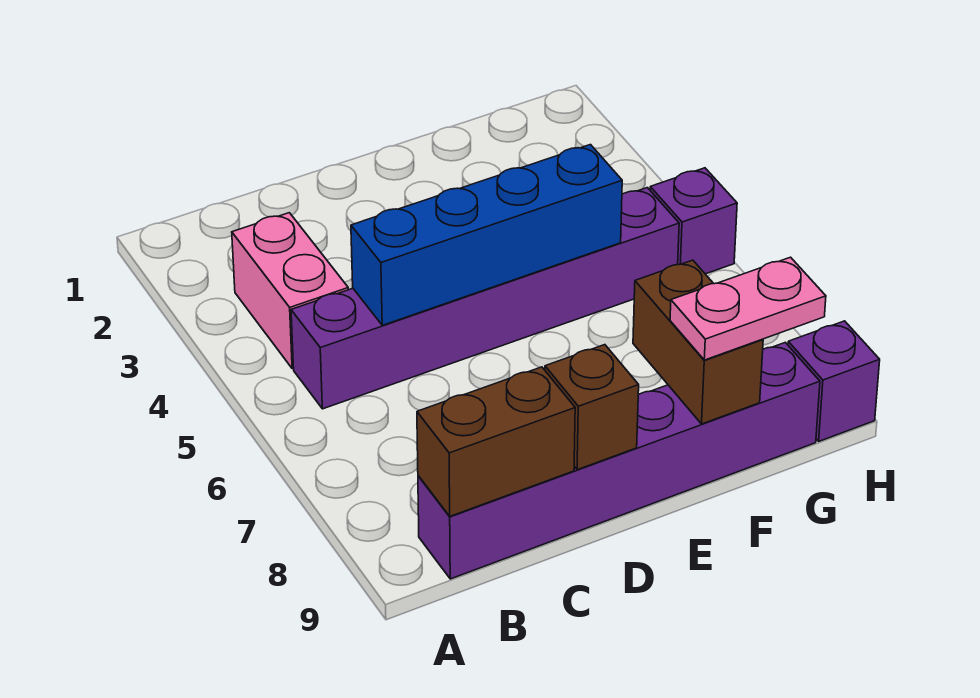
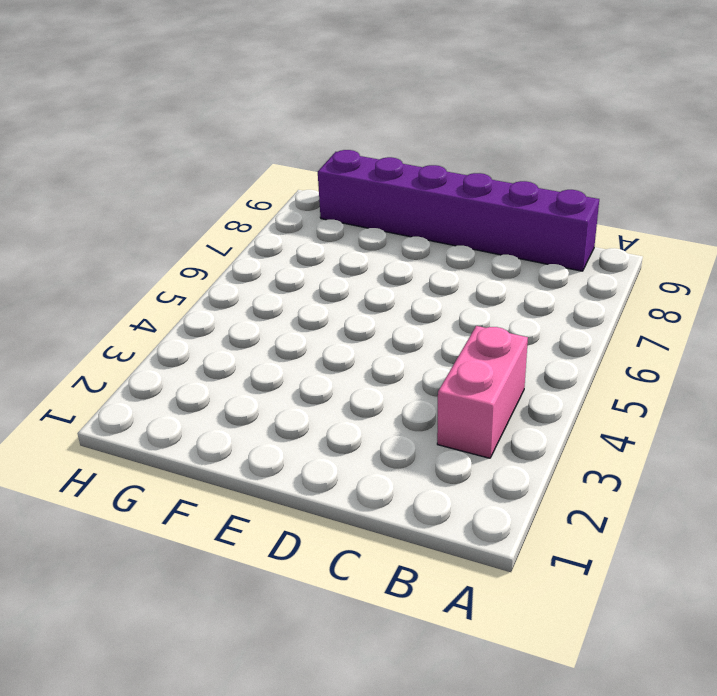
none -> purple brick B5:G5 level 1
none -> purple brick H5 level 1

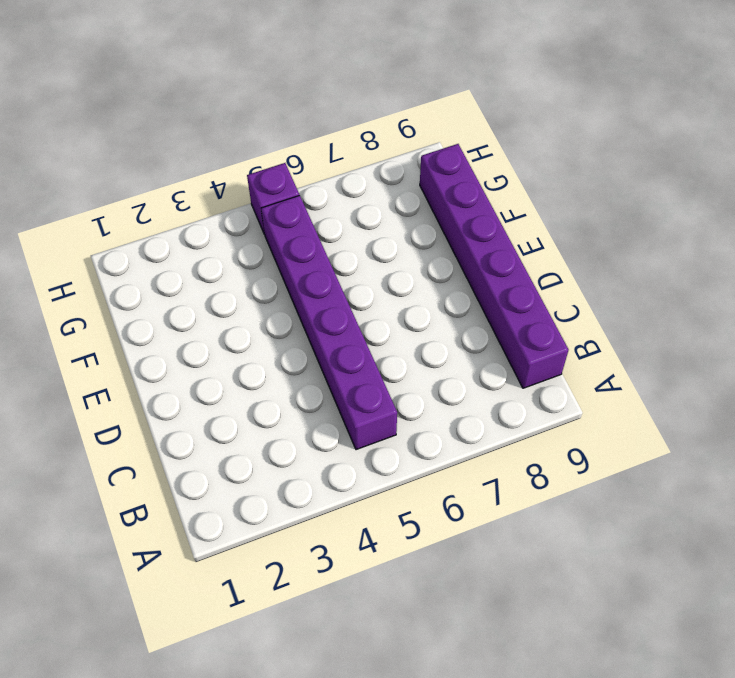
none -> pink brick B3:B4 level 1
none -> purple brick H9 level 1

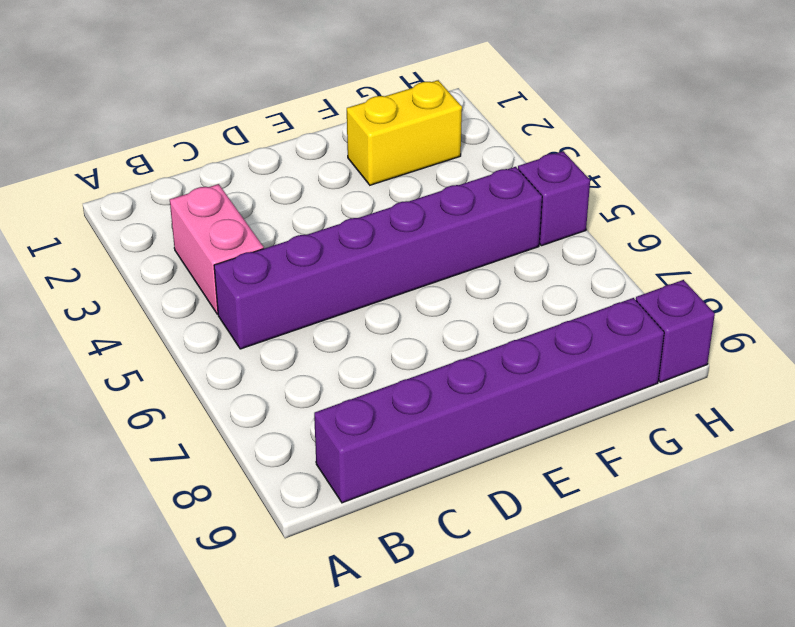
yellow brick F2:G2 level 1 -> none
none -> brown brick B9:C9 level 2
none -> blue brick C5:F5 level 2

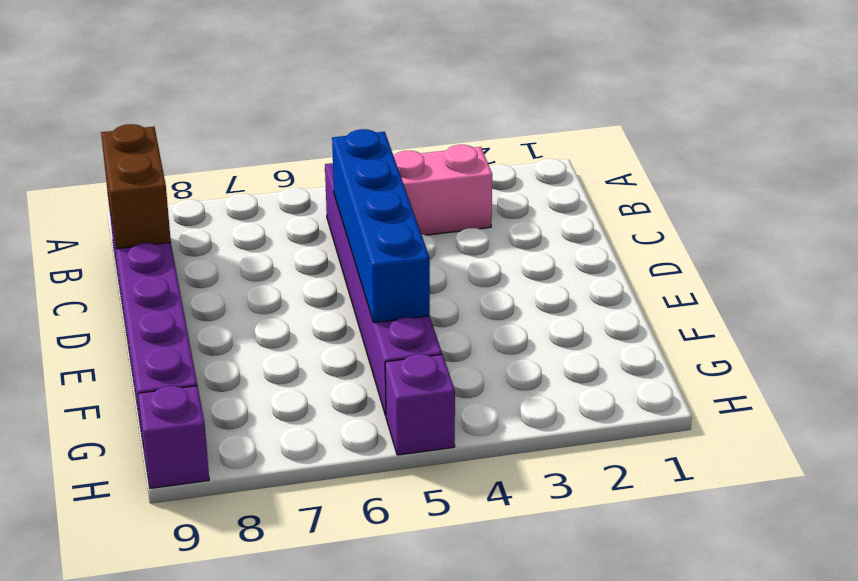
none -> brown brick D9 level 2
none -> brown brick F8:F9 level 2

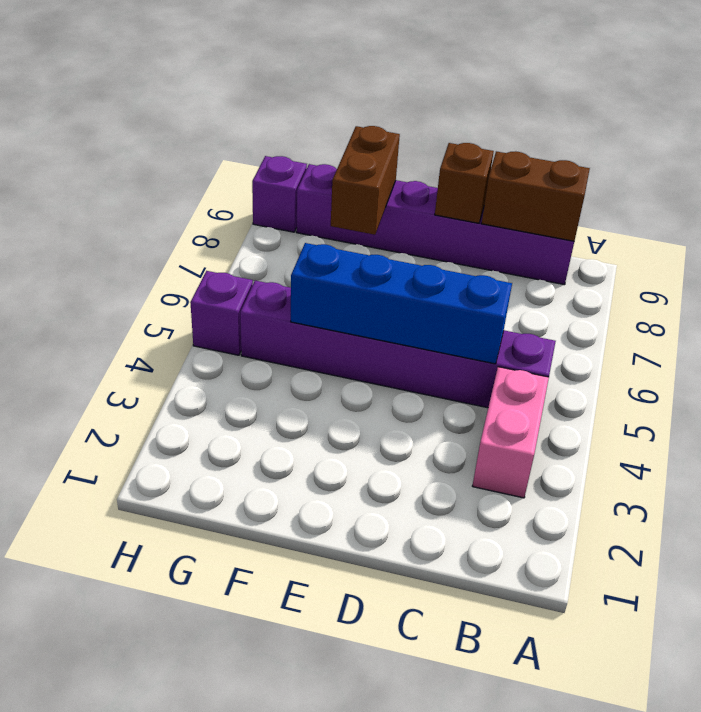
none -> pink plate F9:G9 level 3

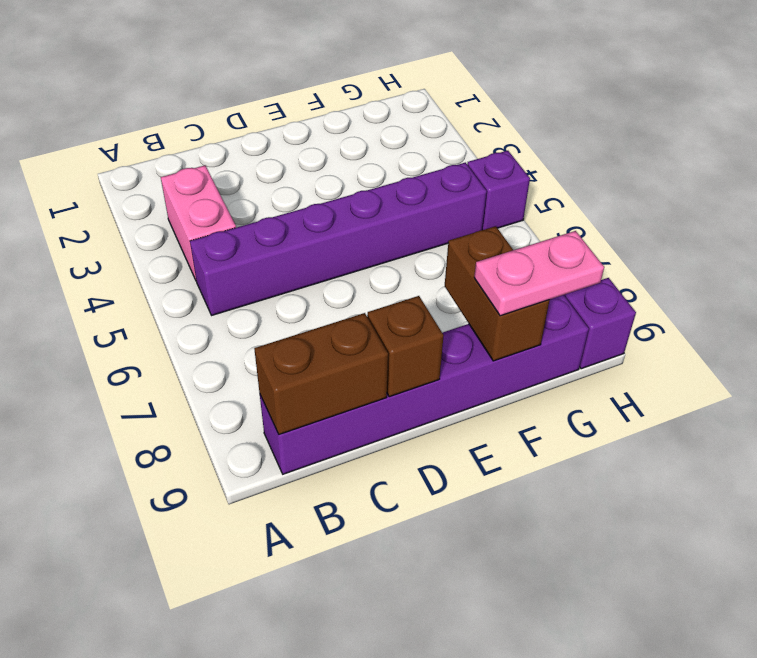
none -> blue brick C5:F5 level 2

